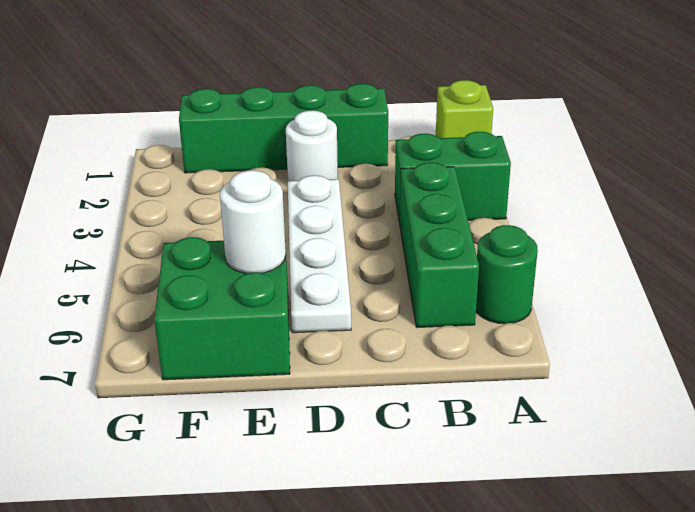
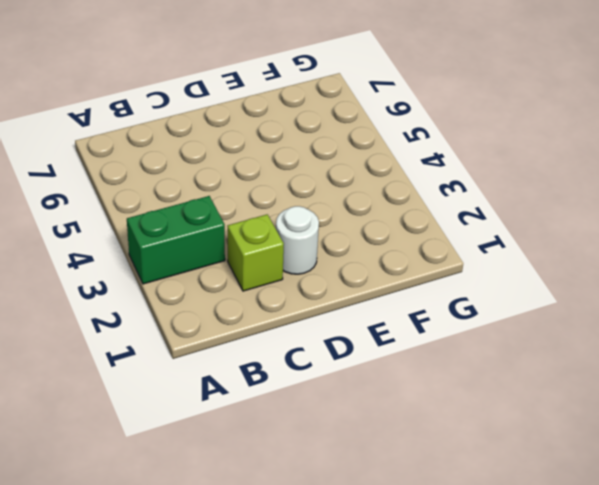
lime brick C2 level 1 -> lime brick A1 level 1
none -> green round brick A6 level 1
none -> green brick B4:B6 level 1

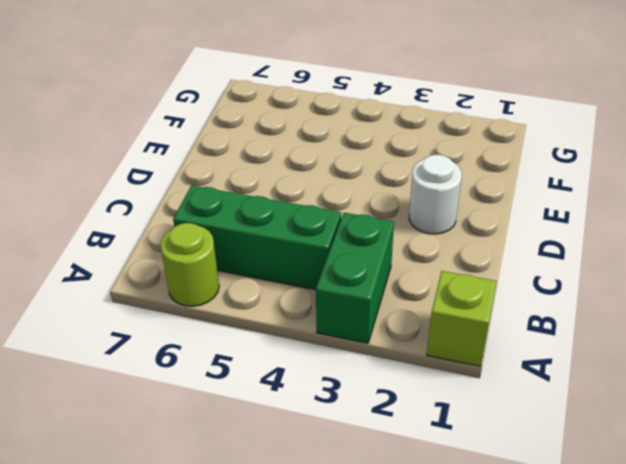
lime round brick A6 level 1 -> green round brick A6 level 1
none -> green brick C1:F1 level 1
none -> white plate D3:D6 level 1

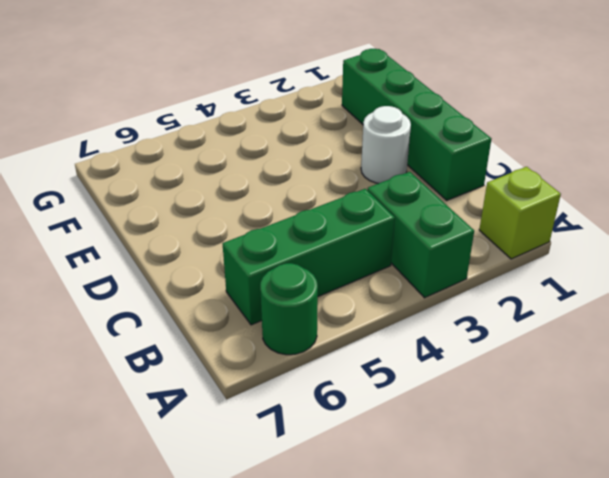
none -> white plate D3:D6 level 1
none -> green brick E6:F7 level 1

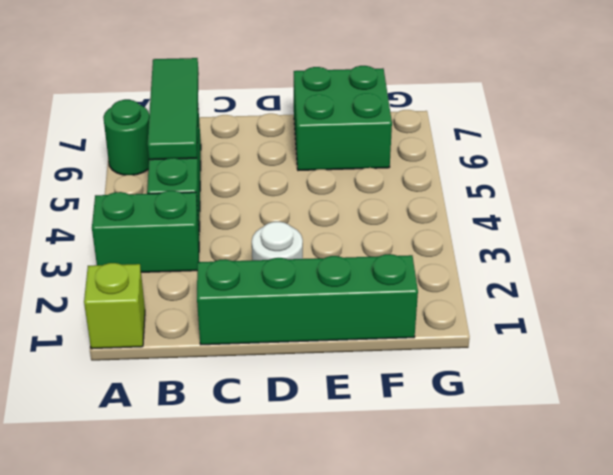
green tile B5:B7 level 2 -> none
none -> white plate D3:D6 level 1
none -> white round brick E6 level 2

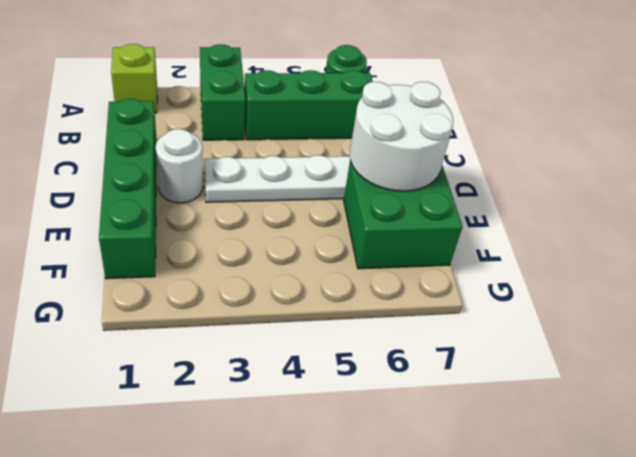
white round brick D6:E7 level 2 -> white round brick E6 level 2

